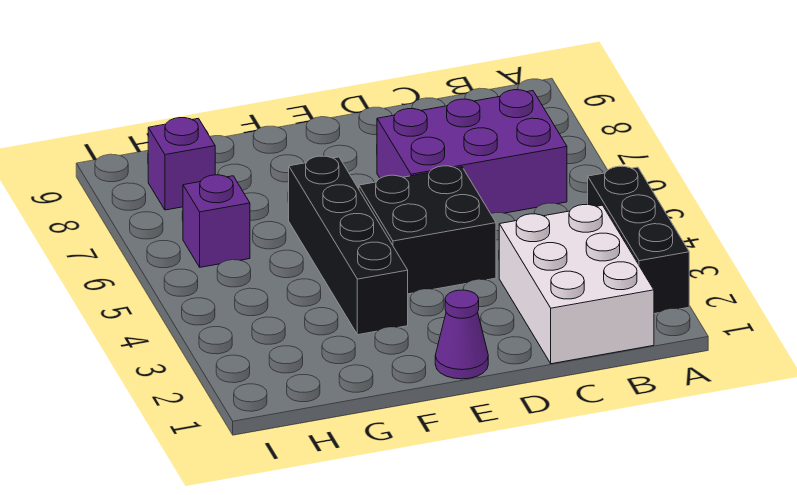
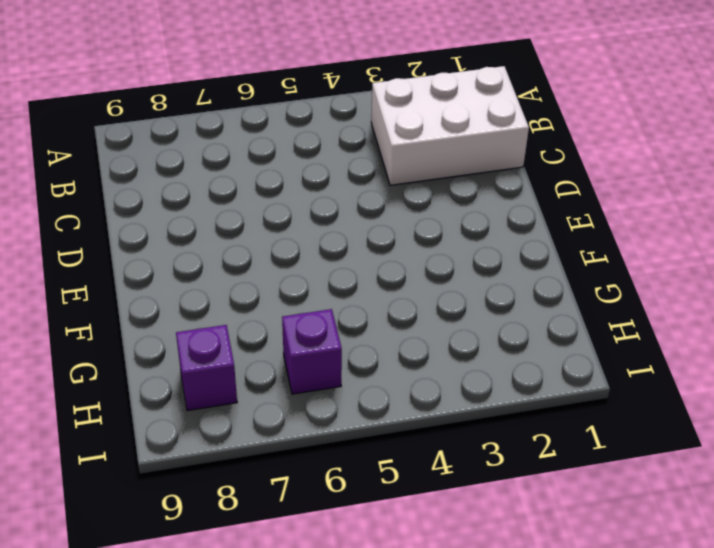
none -> black brick A2:A4 level 1
none -> purple brick B6:D7 level 1

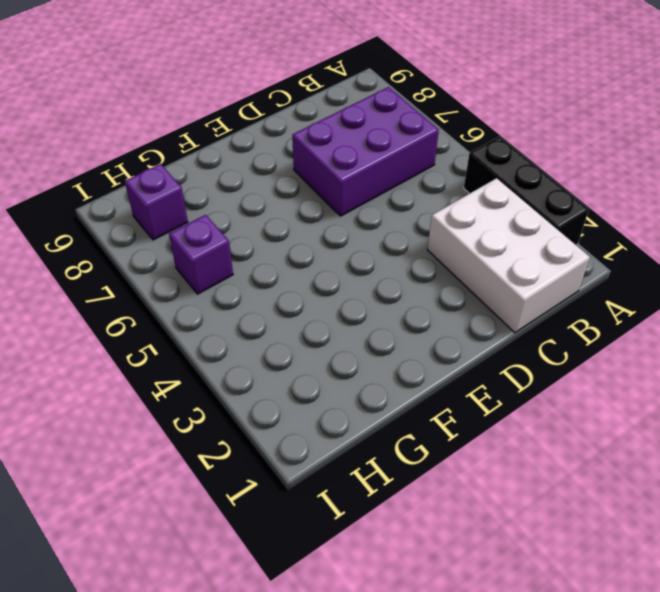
none -> black brick D4:E5 level 1
none -> purple cone E1 level 1

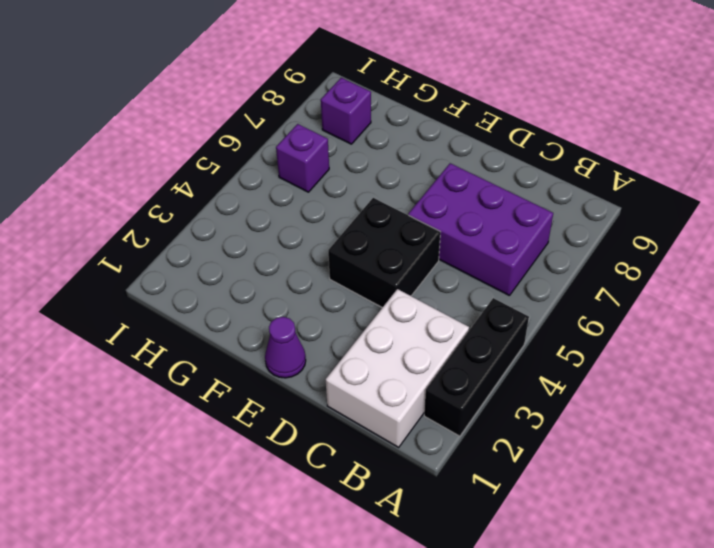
none -> black brick F3:F6 level 1

